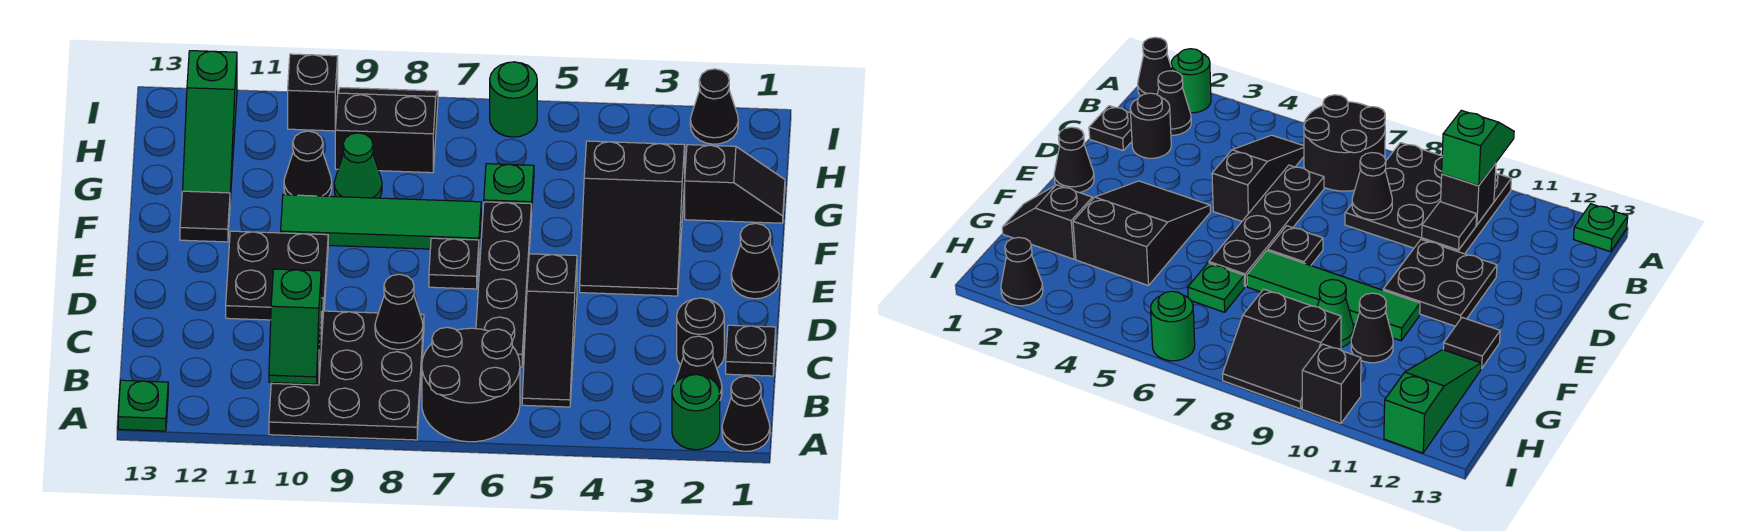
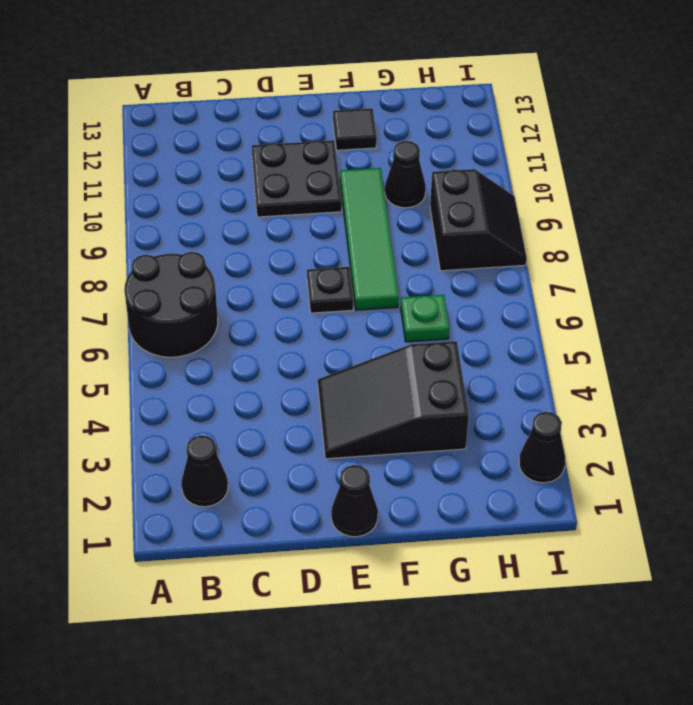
none -> black cone A1 level 1
none -> green round brick A2 level 1
none -> black plate A8:C10 level 1

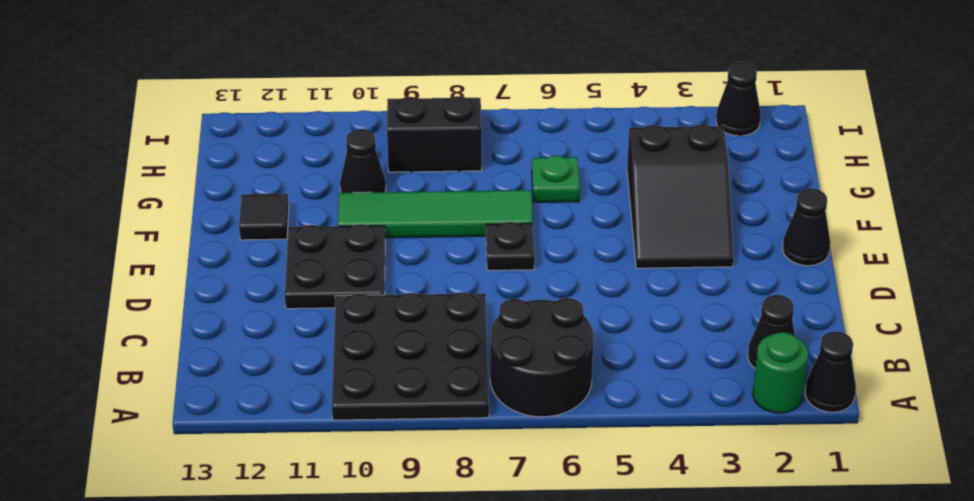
none -> green plate A13 level 1
none -> black slope B5:D5 level 1 top D
none -> black plate C1 level 1

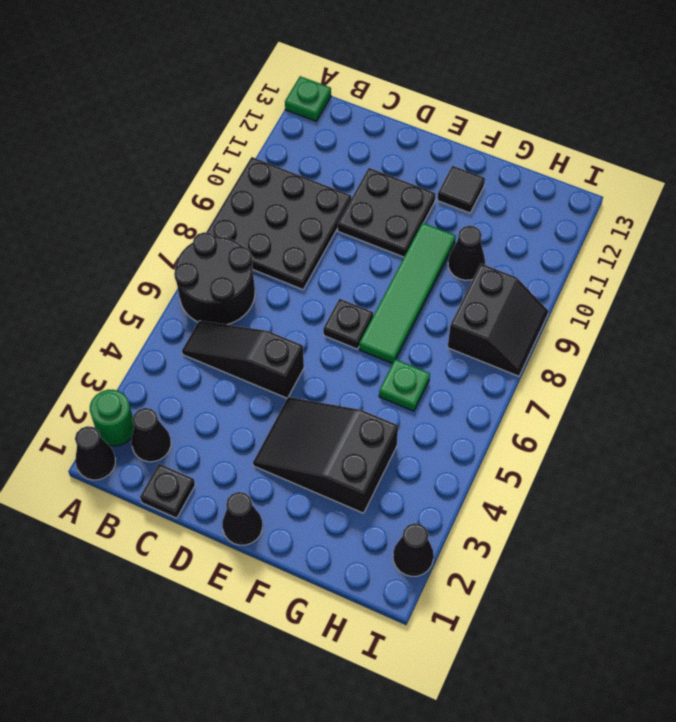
none -> black round brick C2 level 1
none -> black plate C6:F6 level 1
none -> black slope G1:G2 level 1 top 2

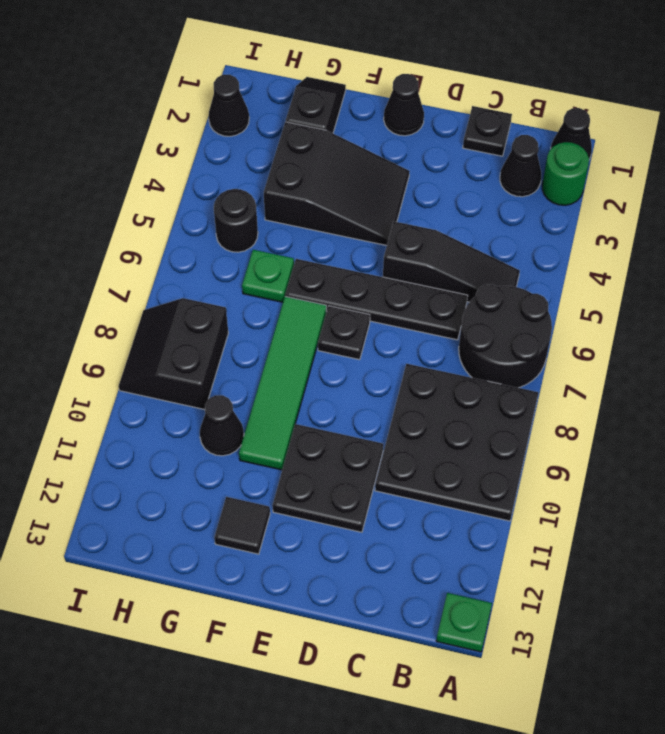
black round brick H5 level 1 -> black round brick C2 level 1
none -> green cone G9 level 1
none -> green slope G12:I12 level 1 top I
none -> green round brick I6 level 1

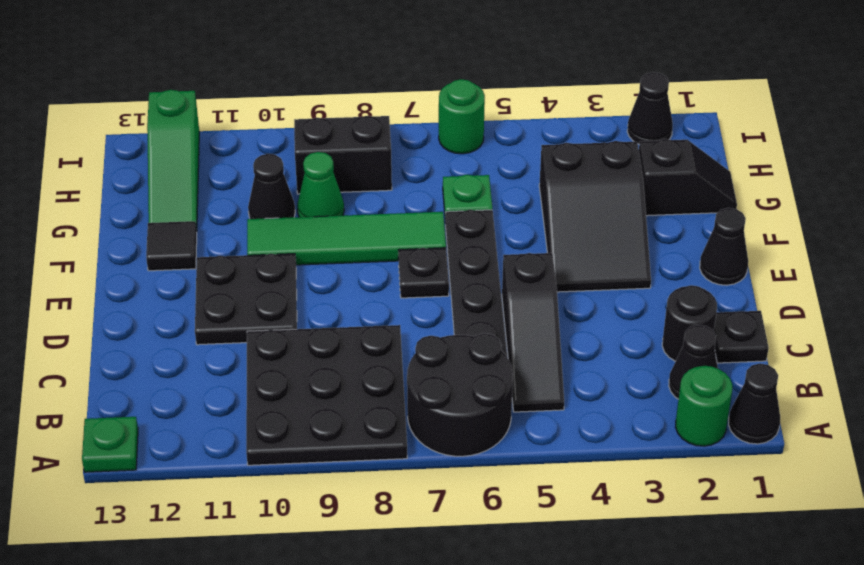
none -> black brick I10 level 1
none -> black brick B10 level 2
none -> black cone C8 level 2

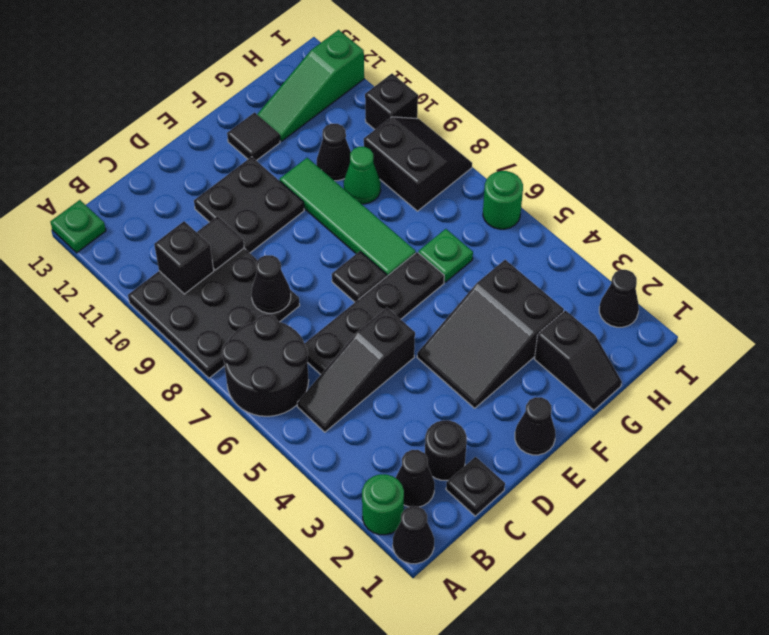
none -> green slope A10:B10 level 3 top B

